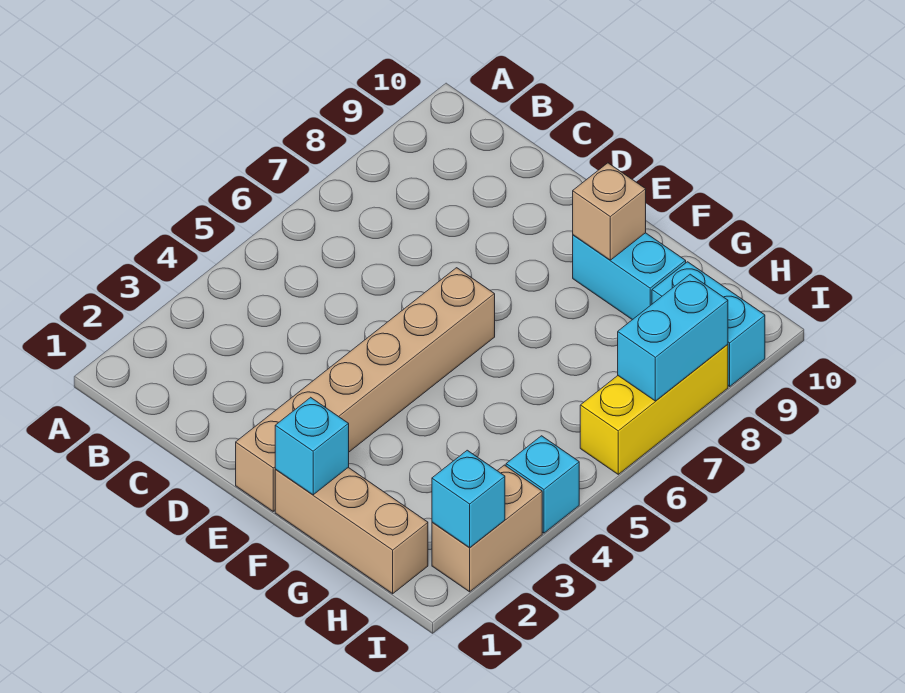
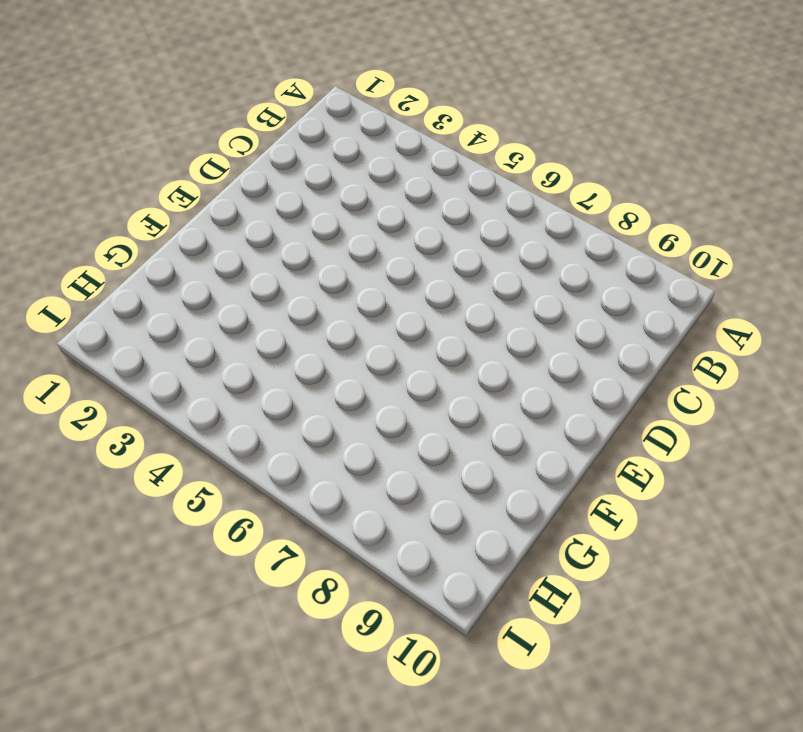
none -> tan brick E1:E6 level 1
none -> tan brick F1:H1 level 1

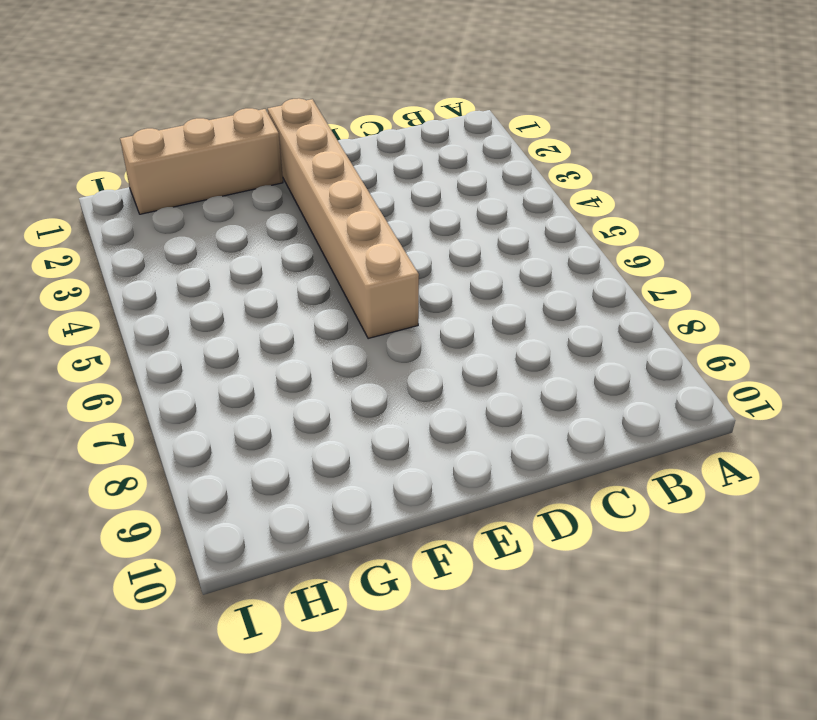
none -> cyan brick F9:G9 level 1
none -> cyan brick H9:I9 level 1

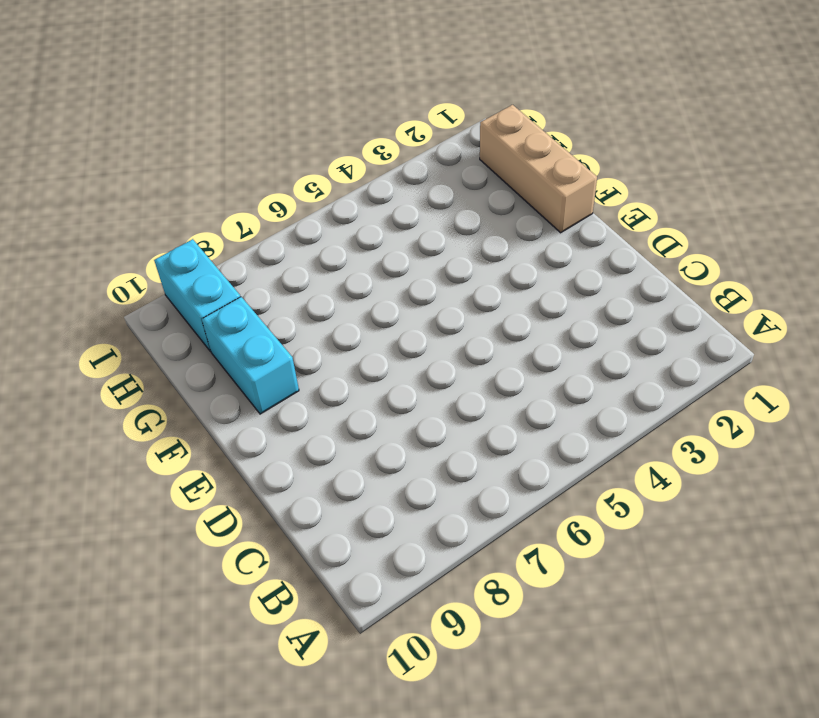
none -> tan brick E1:E6 level 1
none -> tan brick I2:I3 level 1

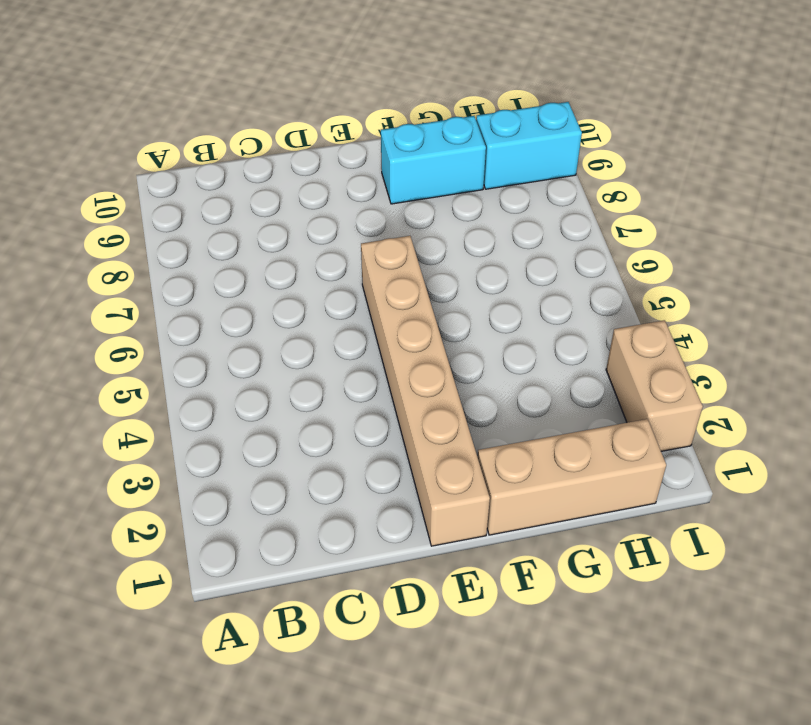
none -> cyan brick I4 level 1
none -> yellow brick I6:I8 level 1

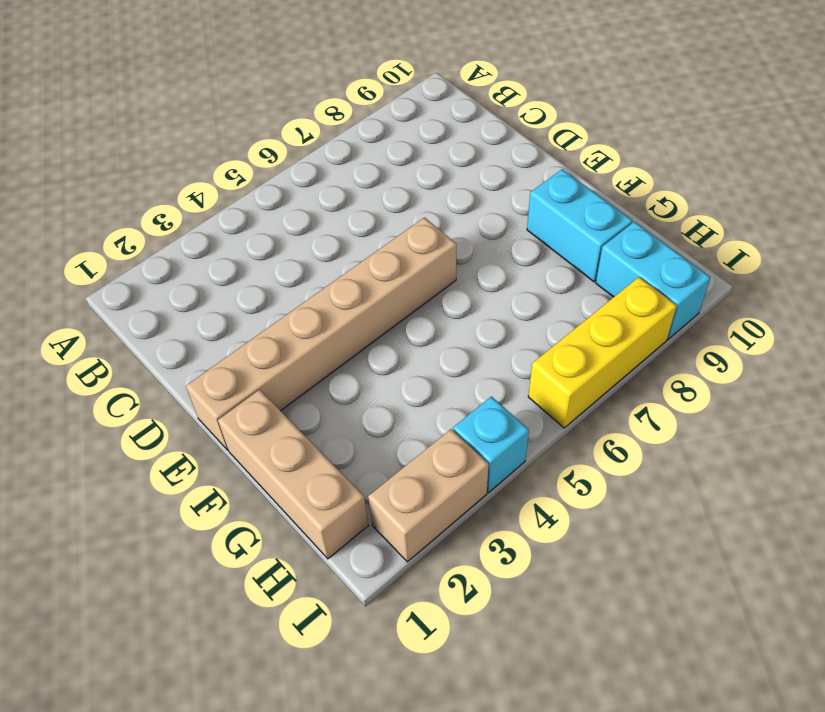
none -> cyan brick F1 level 2
none -> tan brick F9 level 2

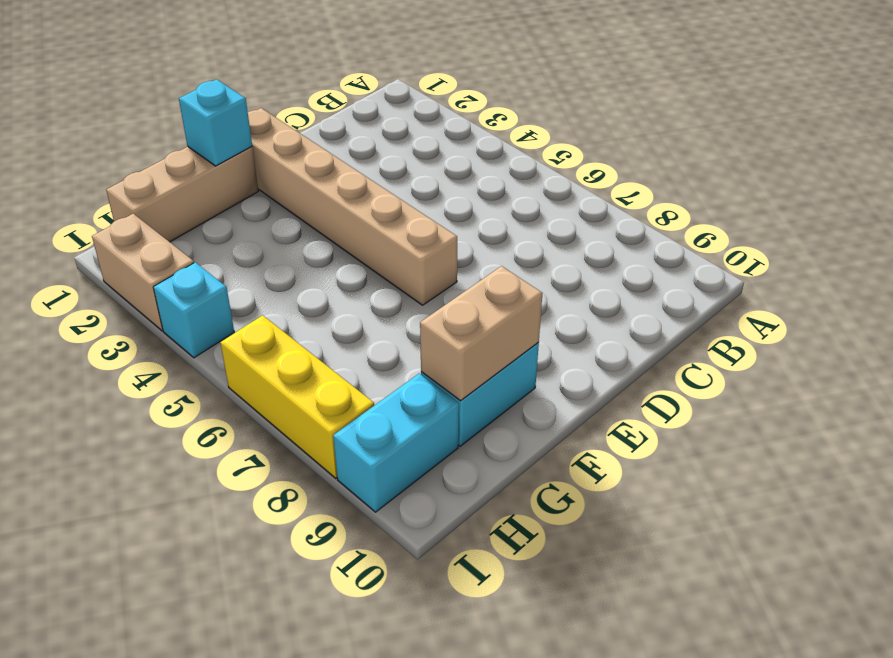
tan brick F9:G9 level 2 -> tan brick F9 level 2
none -> cyan brick I2 level 2
none -> cyan brick I7:I8 level 2

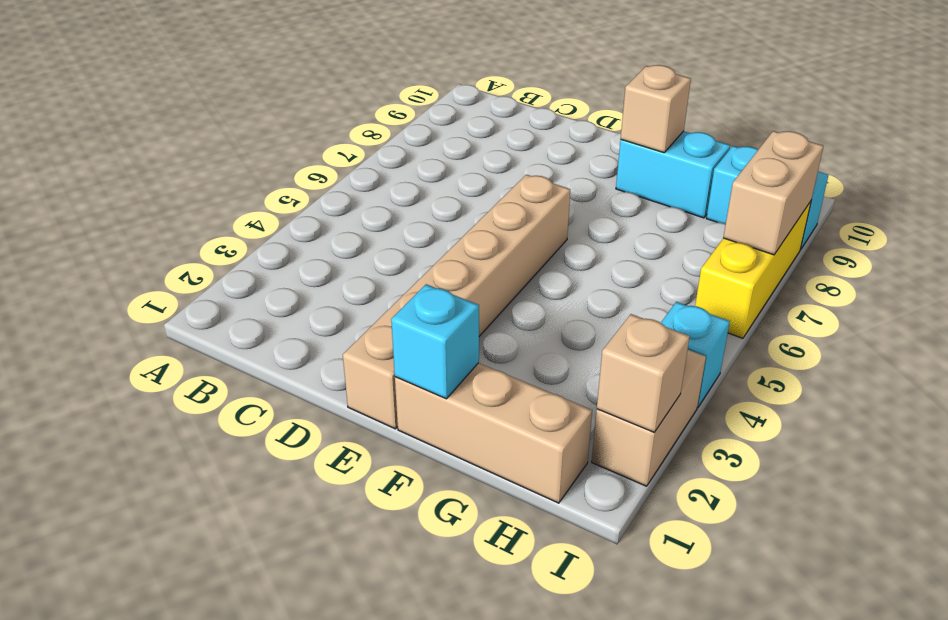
tan brick I2 level 2 -> cyan brick I2 level 2
tan brick I7:I8 level 2 -> cyan brick I7:I8 level 2

